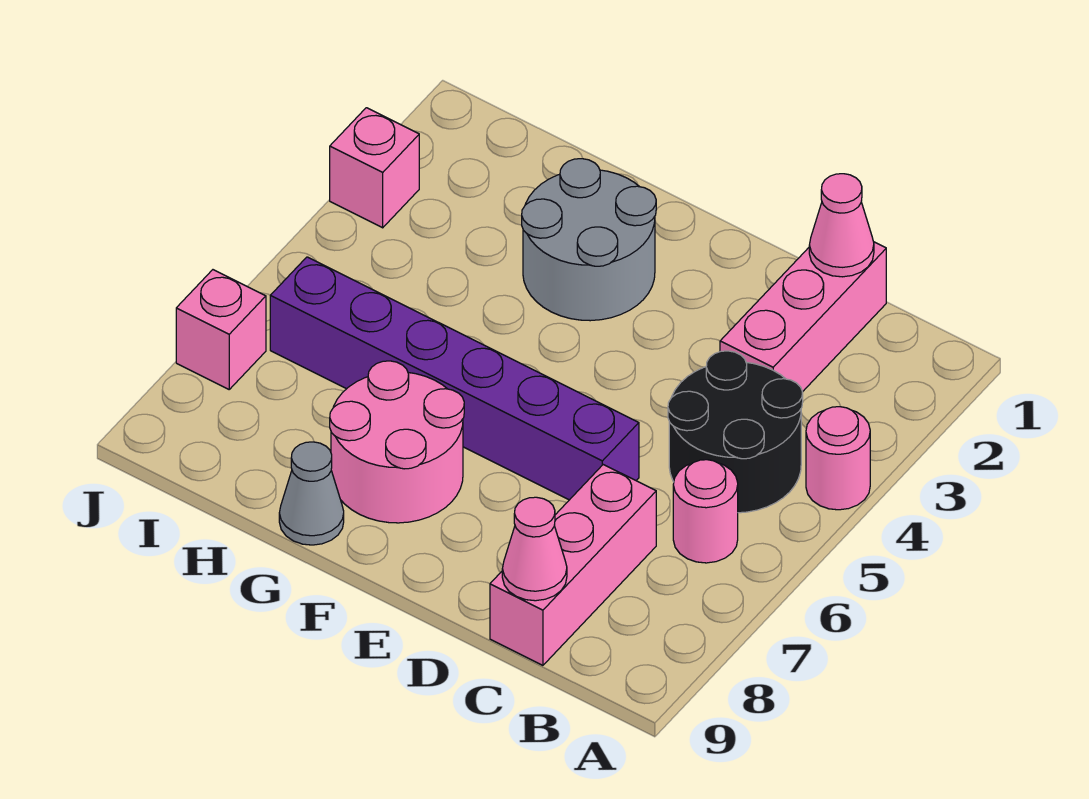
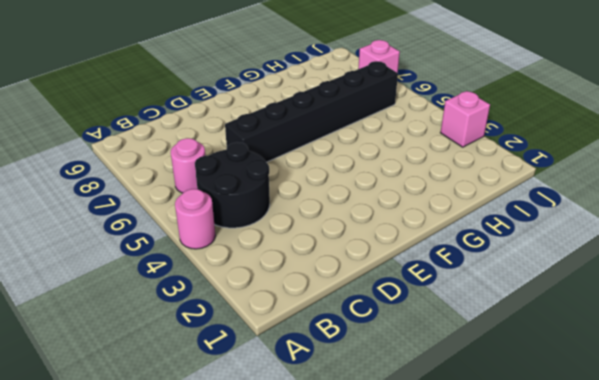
black brick D6:I6 level 1 -> purple brick D6:I6 level 1
none -> pink brick C1:C3 level 1
none -> pink brick C7:C9 level 1
none -> grey round brick F2:G3 level 1

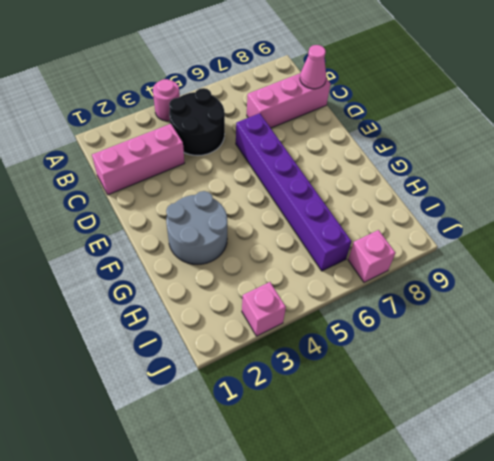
none -> pink round brick B6 level 1
none -> pink round brick F7:G8 level 1
none -> grey cone G9 level 1

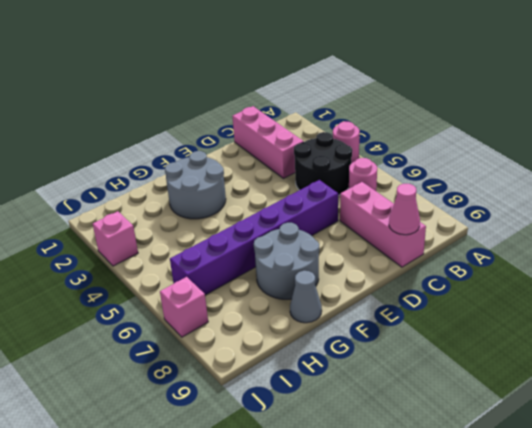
grey round brick F7:G8 level 1 -> pink round brick F7:G8 level 1
none -> pink cone C1 level 2

